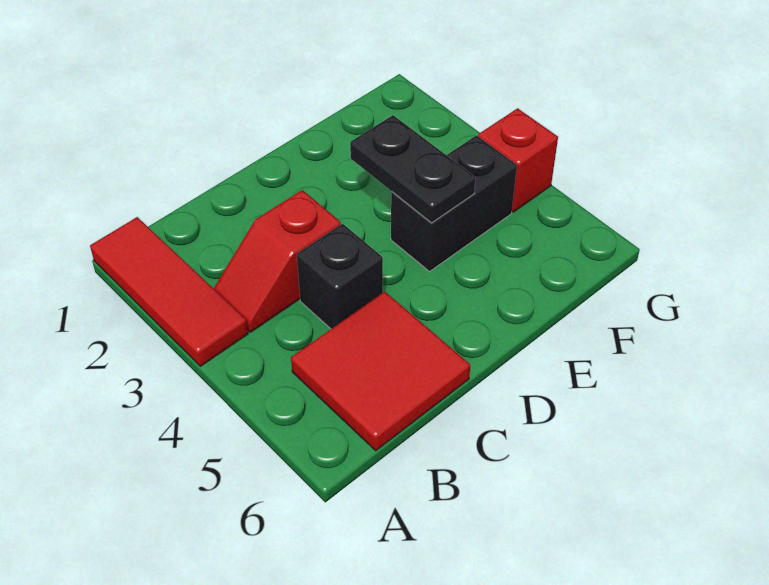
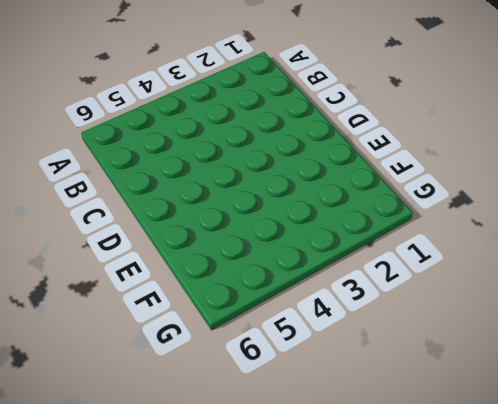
none -> red tile A1:A3 level 1
none -> red slope B3:C3 level 1 top C

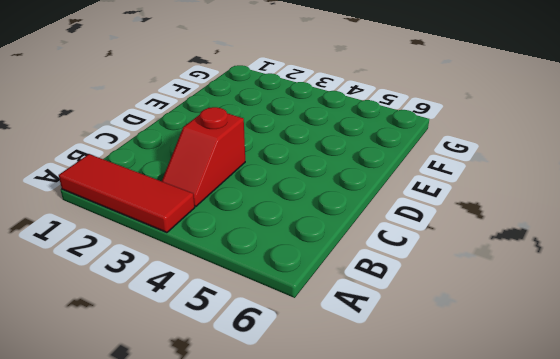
none -> red tile B5:C6 level 1
none -> black brick C4 level 1

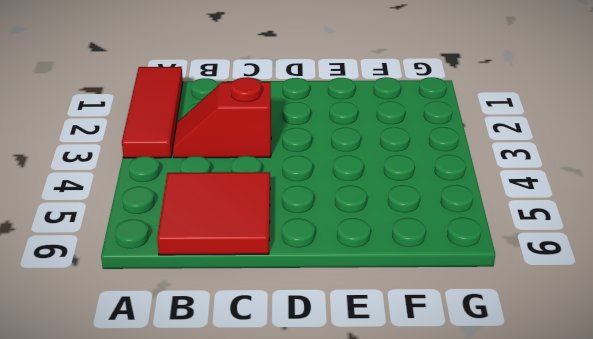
none -> black brick C4 level 1
none -> black brick E4:F4 level 1

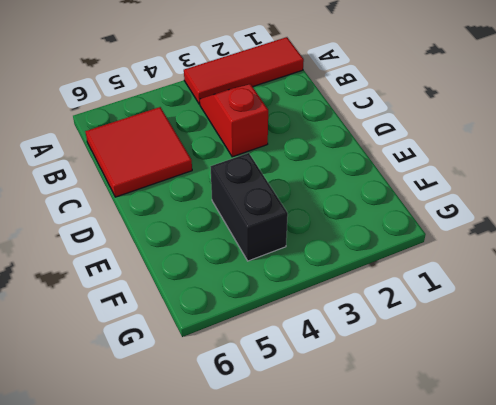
none -> black brick C4 level 1
none -> red brick G4 level 1

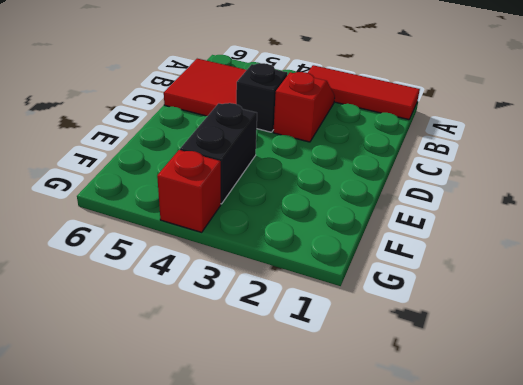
none -> black plate E3:E4 level 2

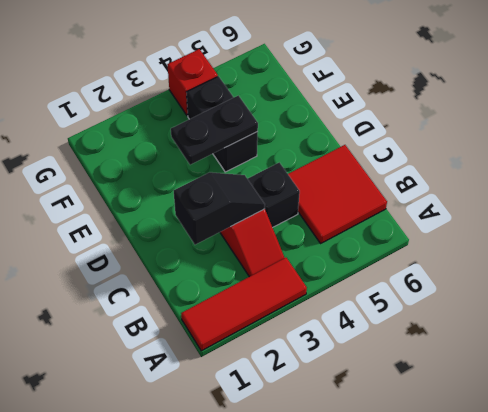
black slope C2:C3 level 2 top 2 -> none

